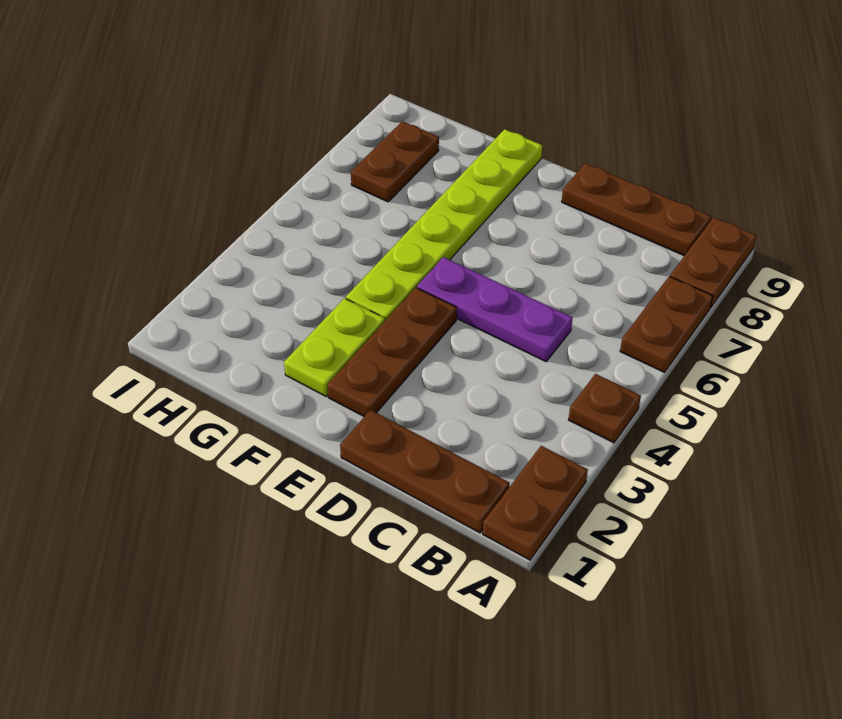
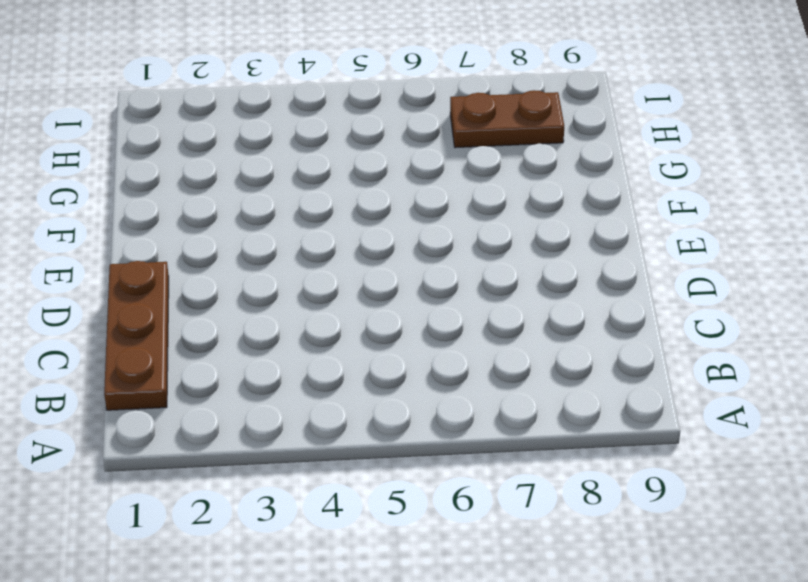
none -> brown plate A1:A2 level 1
none -> brown plate A4 level 1

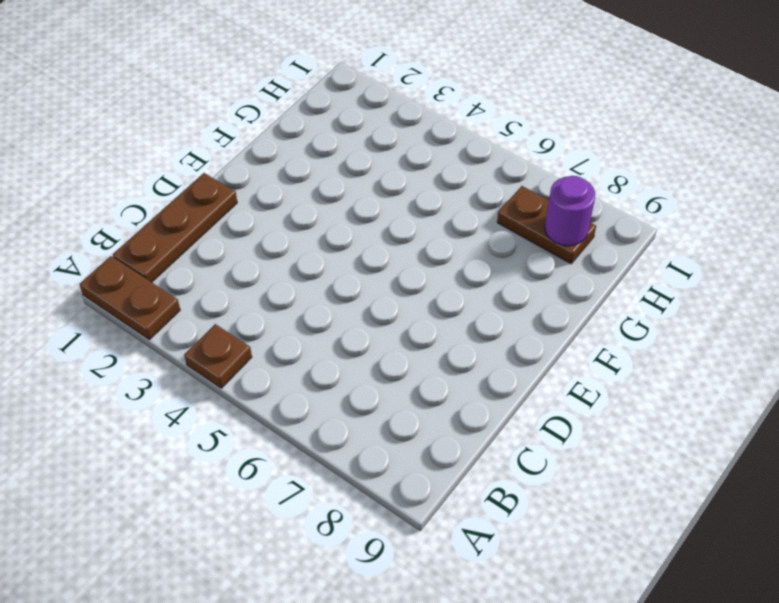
purple round brick H8 level 2 -> none
none -> brown plate A6:A7 level 1
none -> brown plate A8:A9 level 1

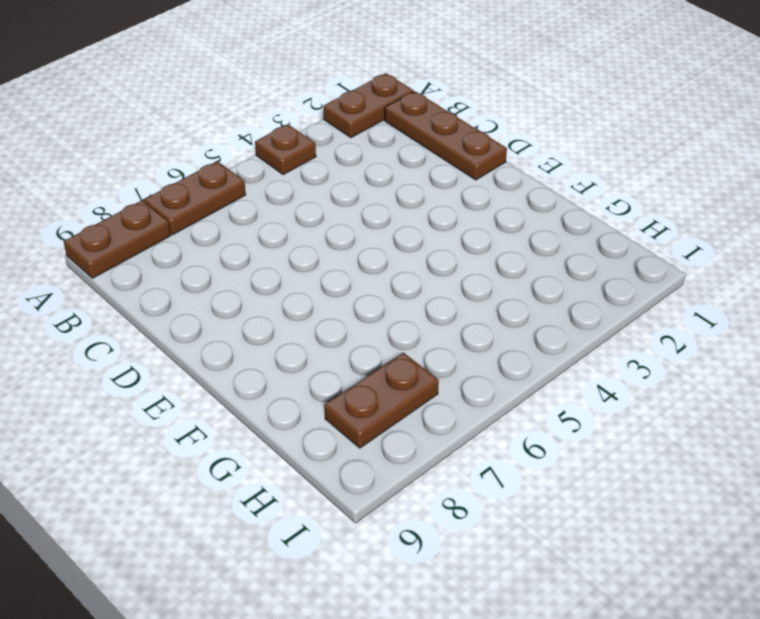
none -> brown plate B9:D9 level 1
none -> purple plate C5:E5 level 1

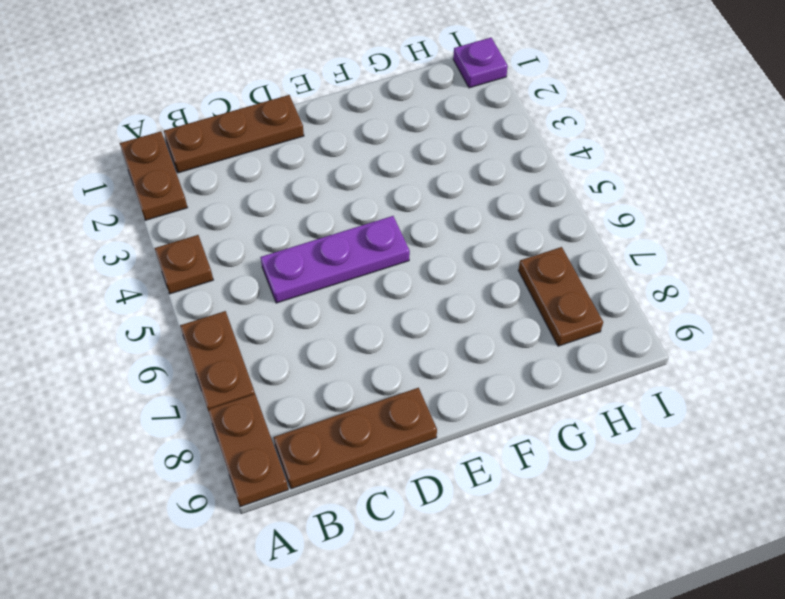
purple plate I1 level 1 -> none
none -> brown plate E2:E4 level 1
none -> lime plate F2:F3 level 1

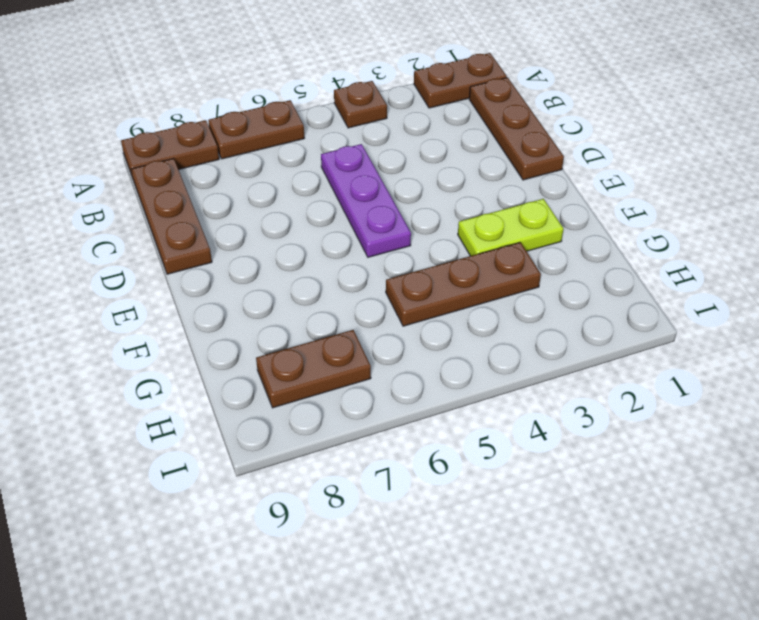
brown plate G3:G5 level 1 -> brown plate E2:E4 level 1
none -> lime plate F4:F9 level 1

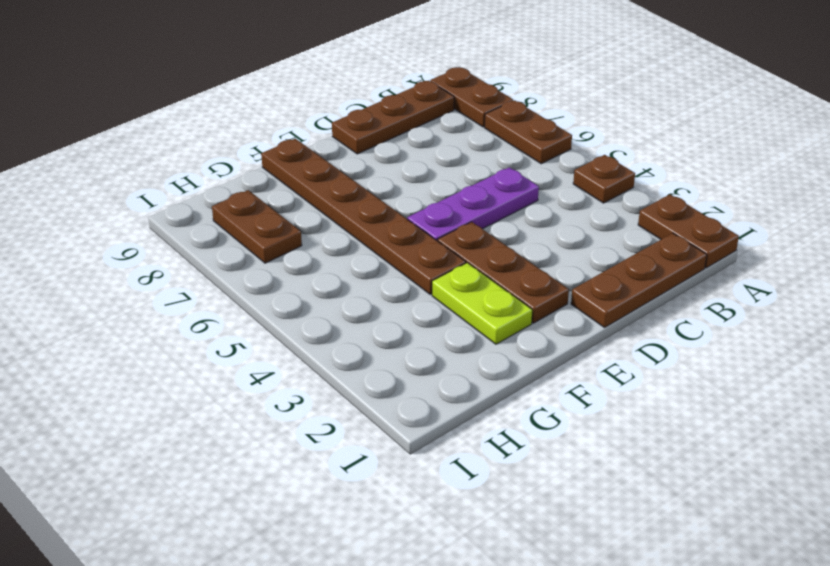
brown plate F4:F9 level 1 -> lime plate F4:F9 level 1

